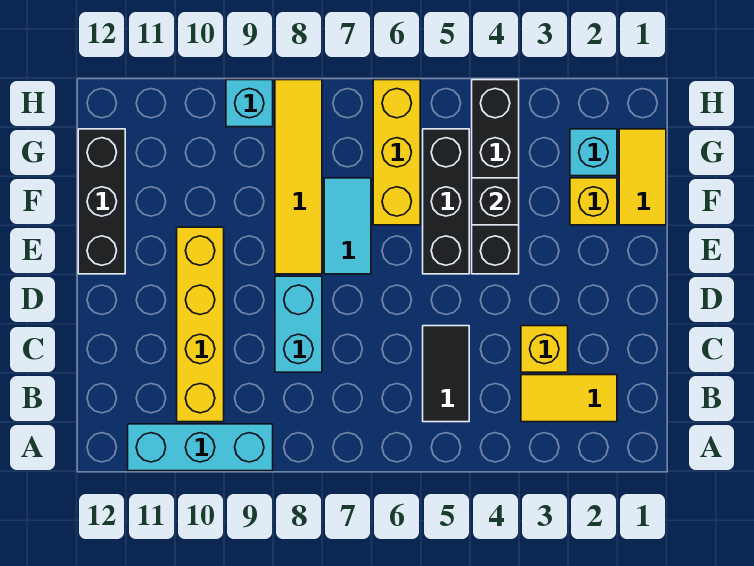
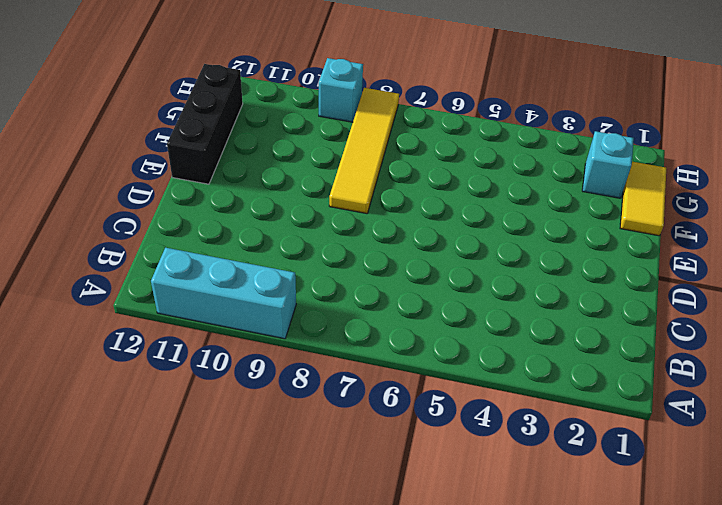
none -> yellow tile B2:B3 level 1
none -> black tile B5:C5 level 1
none -> yellow brick B10:E10 level 1

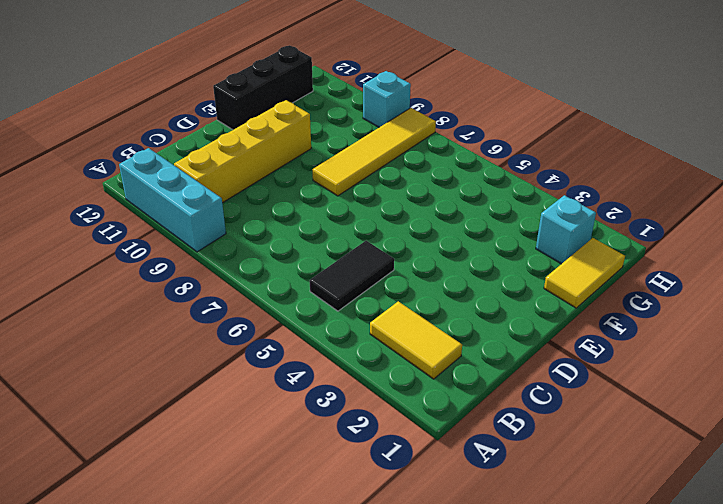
none -> yellow brick C3 level 1
none -> cyan brick C8:D8 level 1
none -> black brick E4:H4 level 1

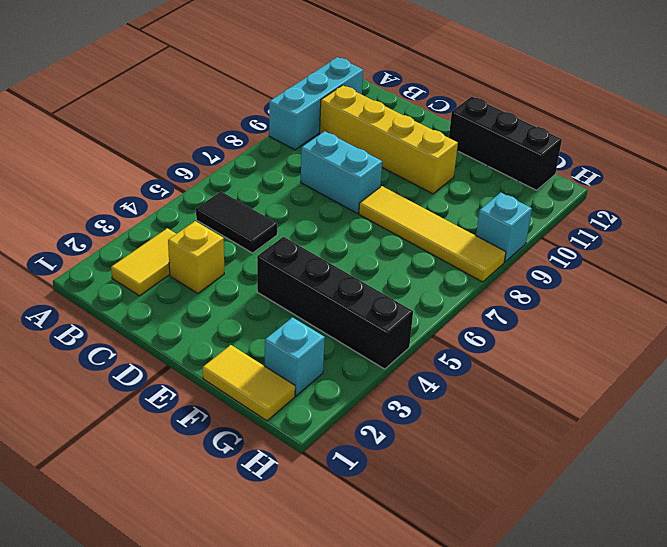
none -> black brick E5:G5 level 1
none -> cyan tile E7:F7 level 1
none -> yellow brick F2 level 1

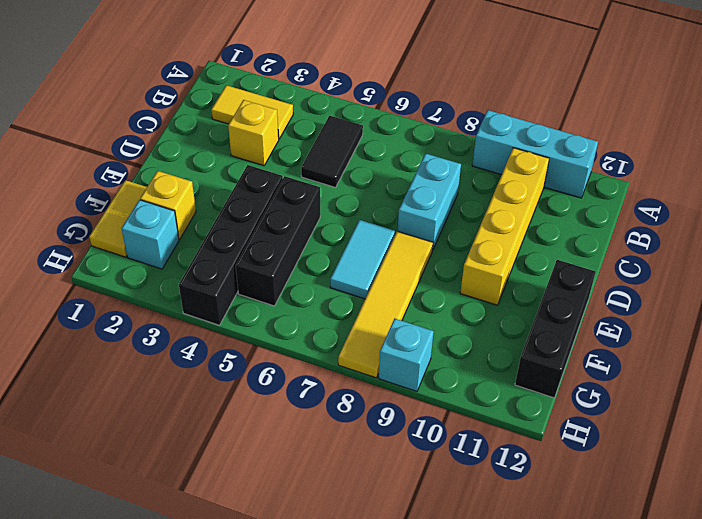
none -> yellow brick F6:H6 level 1
none -> black brick F4 level 2

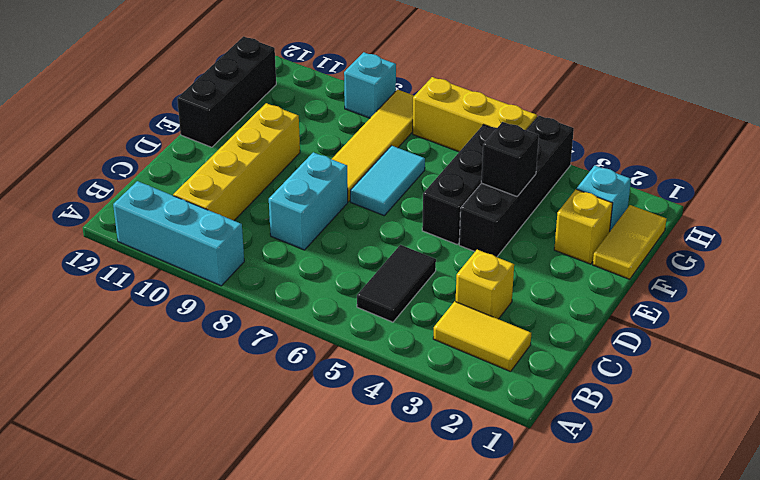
yellow brick H5:H7 level 1 -> yellow brick F6:H6 level 1

